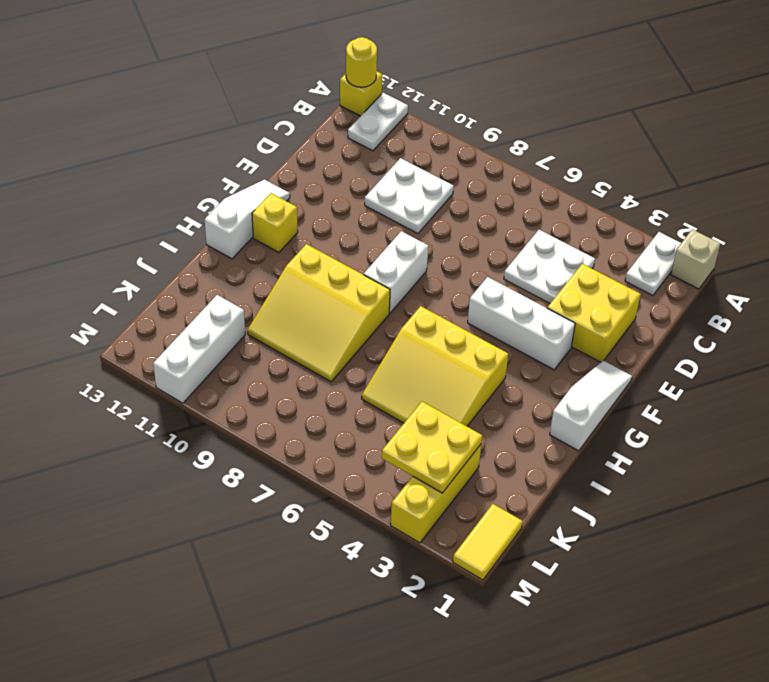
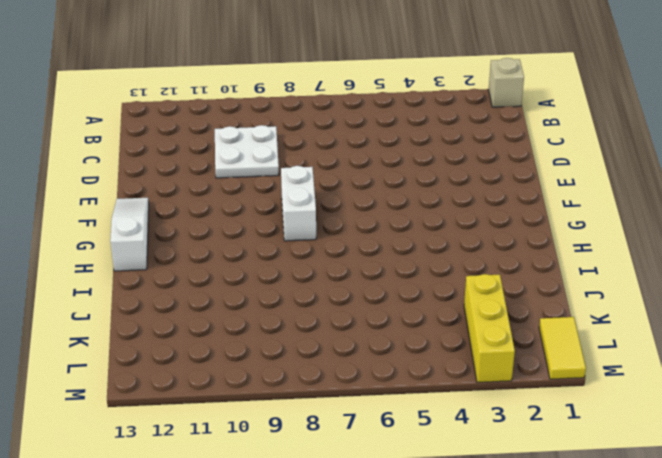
none -> white plate A2:B2 level 1
none -> white plate A12:B12 level 1
none -> yellow brick A13 level 1

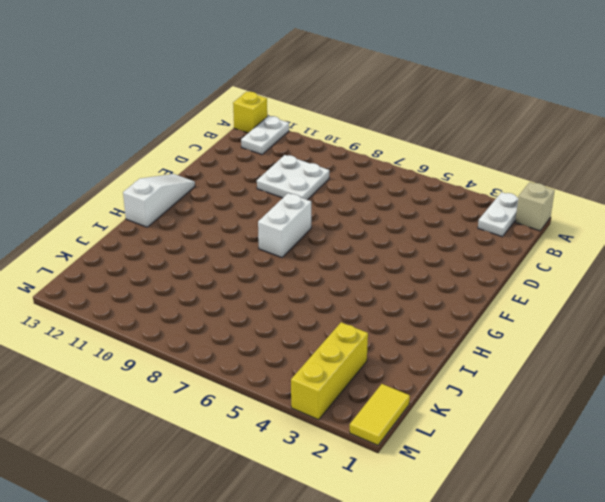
none -> white plate C4:D5 level 1
none -> yellow brick D2:E3 level 1
none -> white slope F1:H1 level 1 top H

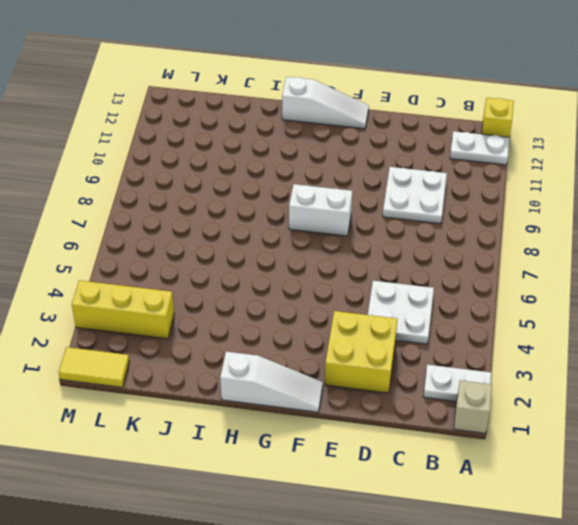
none -> white brick F3:F5 level 1
none -> yellow brick G12 level 1
none -> yellow slope H4:J6 level 1 top H

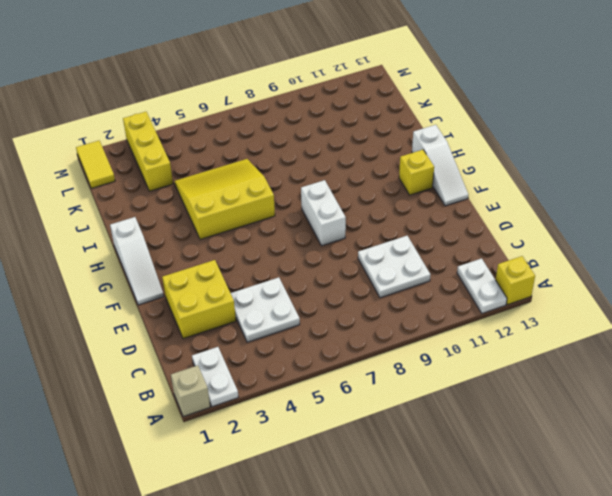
none -> white brick F3:F5 level 1
none -> yellow slope H8:J10 level 1 top H
none -> white brick K11:M11 level 1

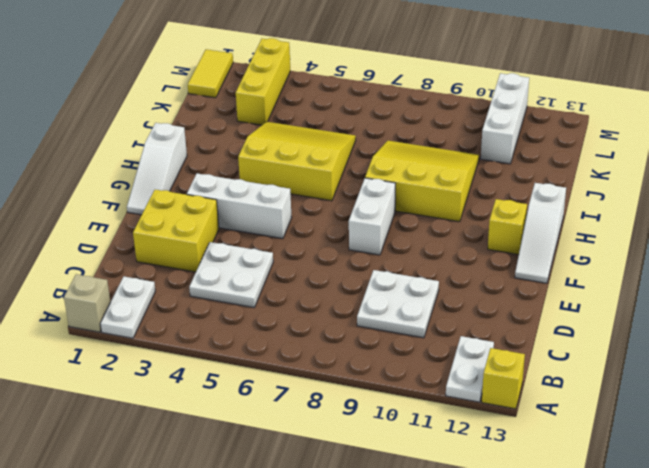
none -> yellow round brick A13 level 2
none -> yellow plate K3:L4 level 2

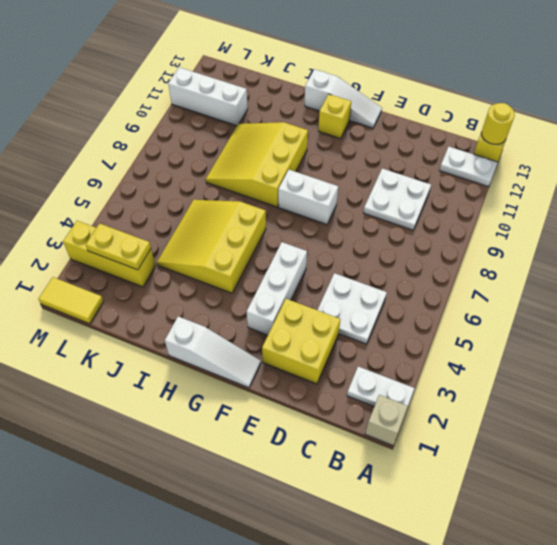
yellow plate K3:L3 level 2 -> yellow plate K3:L4 level 2

